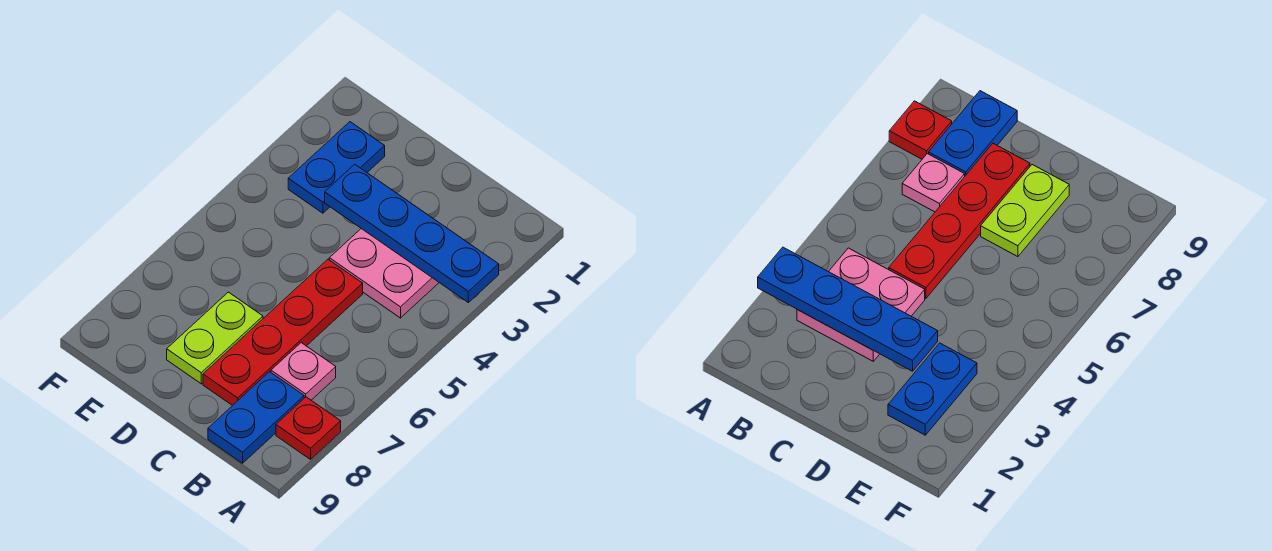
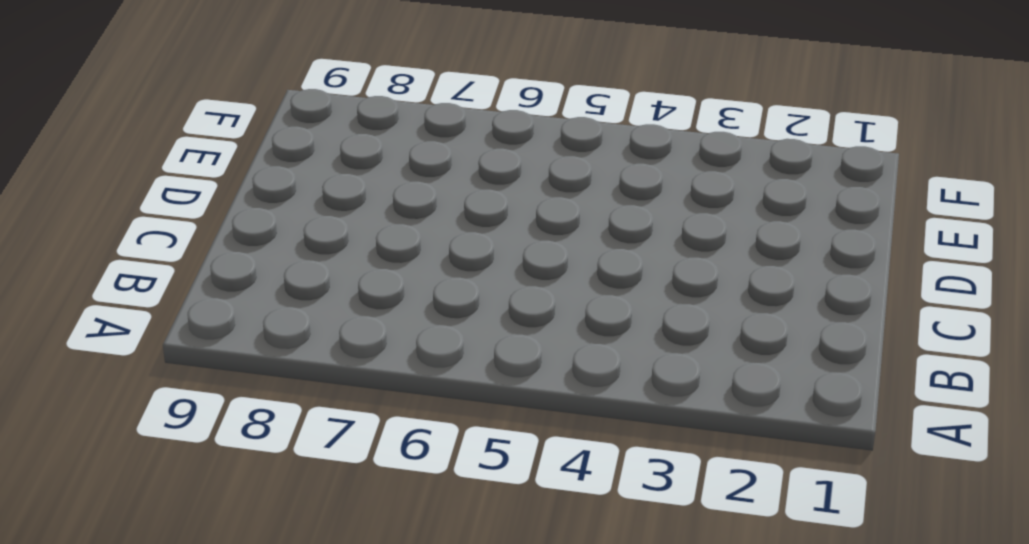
none -> red plate A8 level 1
none -> pink plate B3:C4 level 1

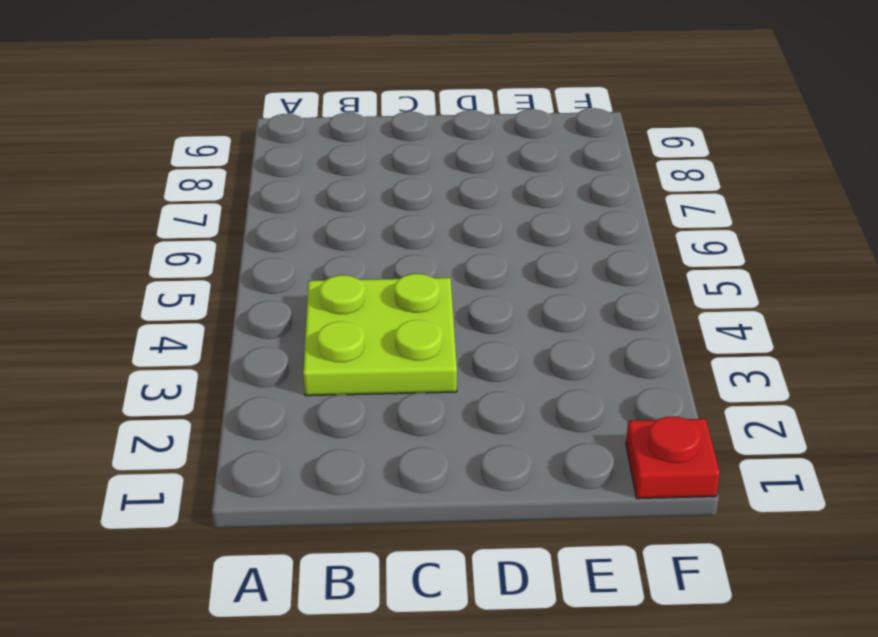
lime plate B3:C4 level 1 -> pink plate B3:C4 level 1
red plate F1 level 1 -> red plate A8 level 1
none -> pink plate B7 level 1
none -> blue plate B8:B9 level 1

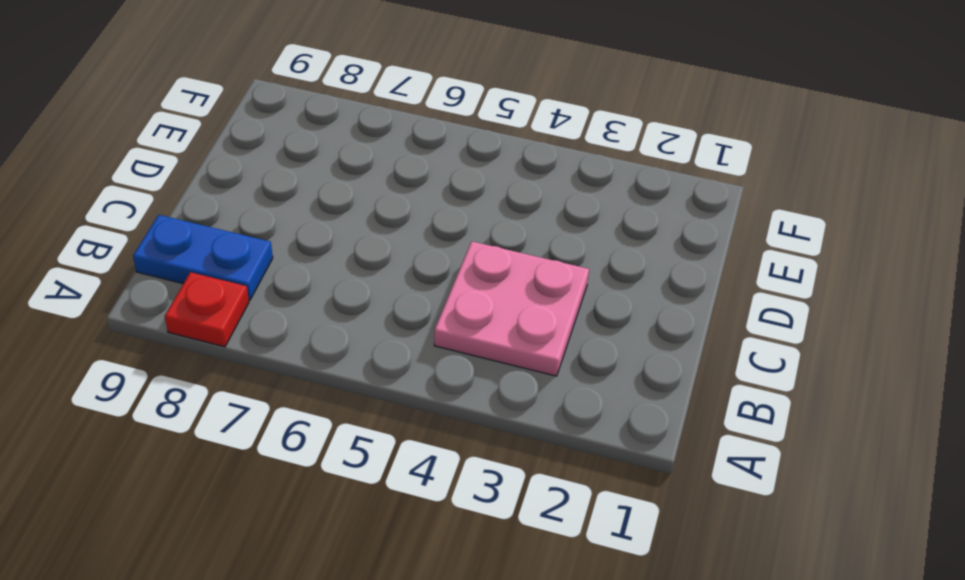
none -> pink plate B7 level 1
none -> red plate C5:C8 level 1

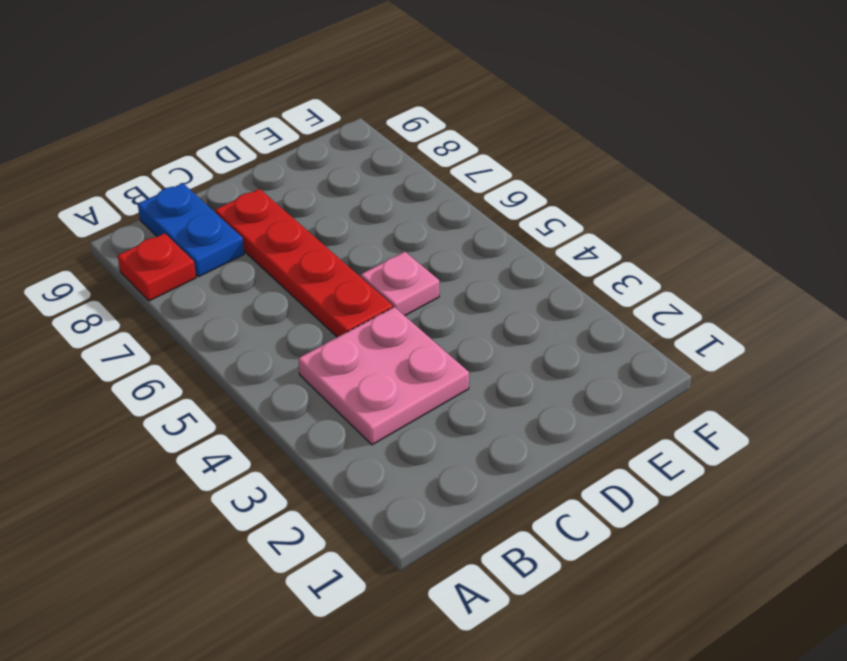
pink plate D5 level 1 -> pink plate B7 level 1
none -> lime plate D7:D8 level 1
none -> blue plate E2:E3 level 1

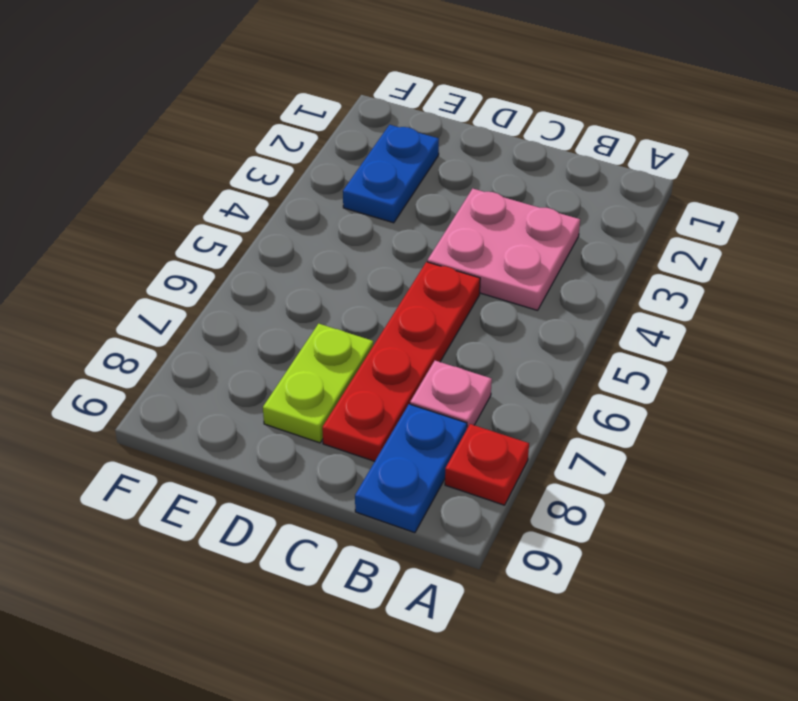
none -> blue plate A3:D3 level 2

